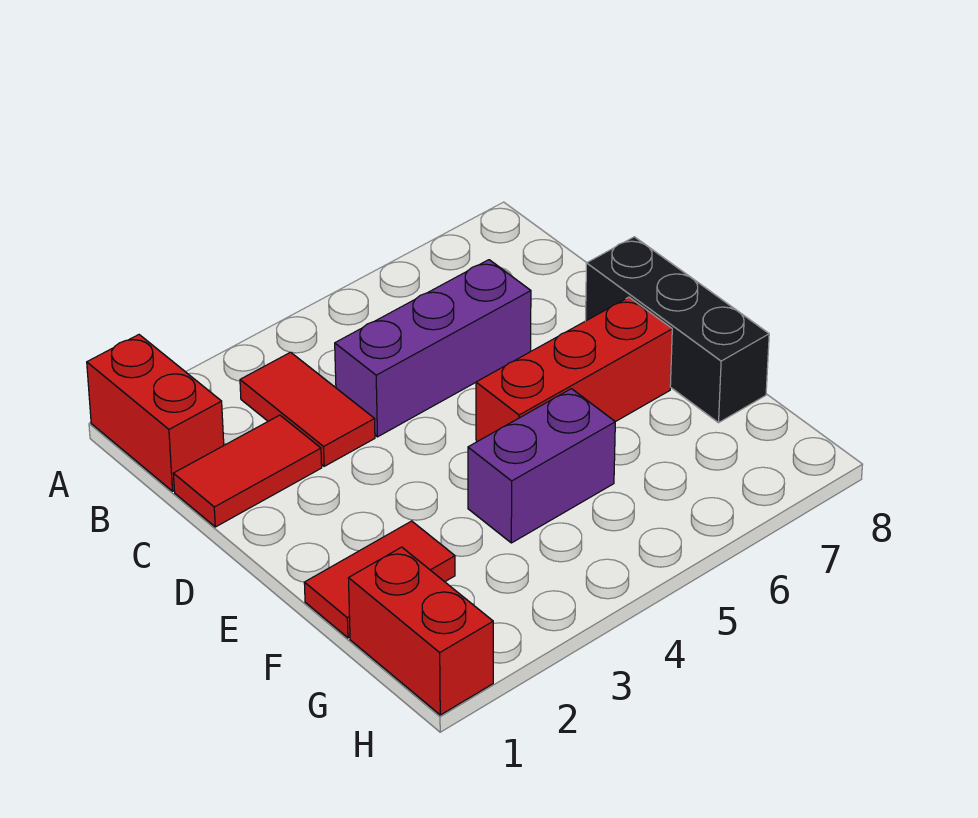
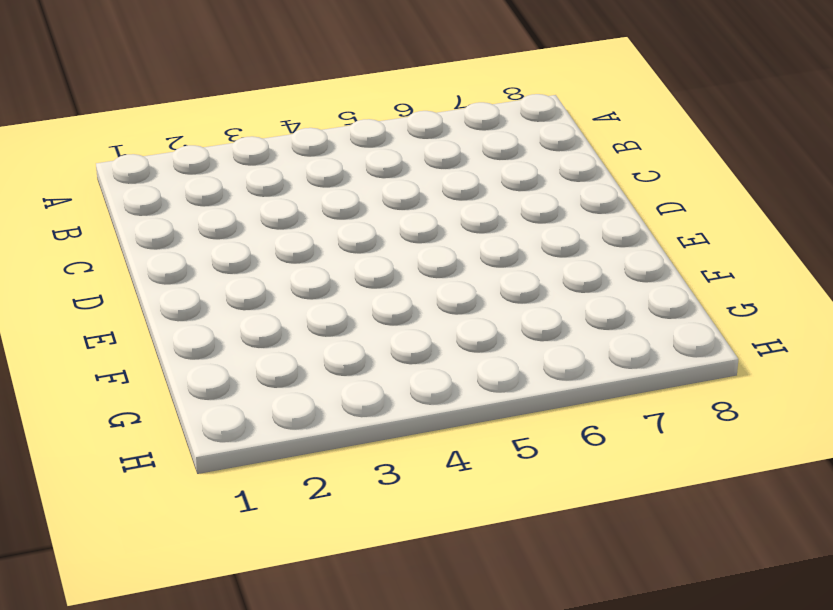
none -> red brick A1:B1 level 1
none -> red tile B3:C3 level 1

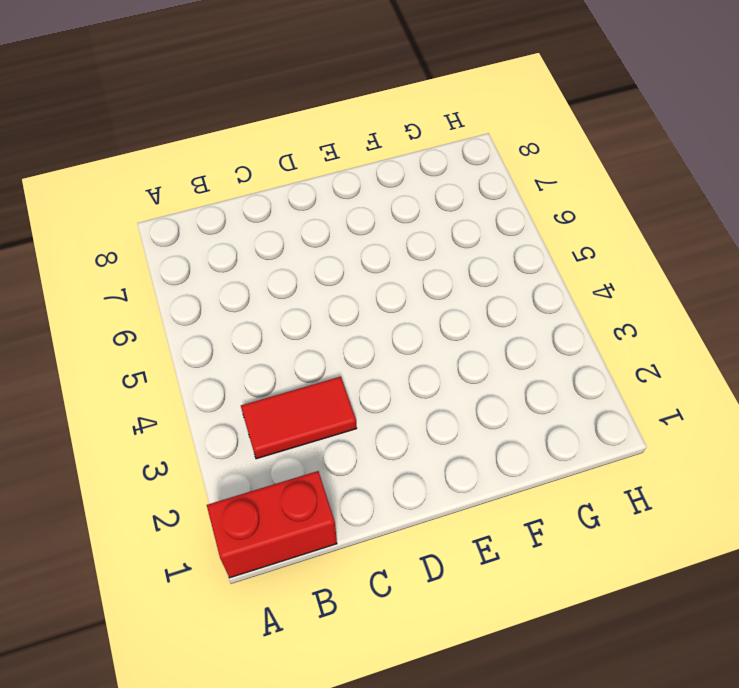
none -> red tile C1:C2 level 1
none -> purple brick C4:C6 level 1

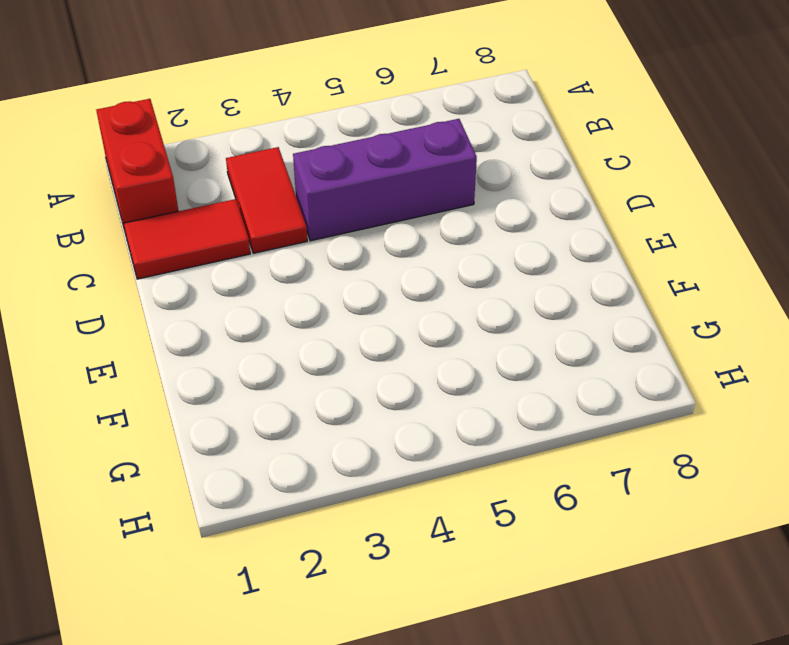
none -> black brick D8:F8 level 1
none -> red brick E5:E7 level 1

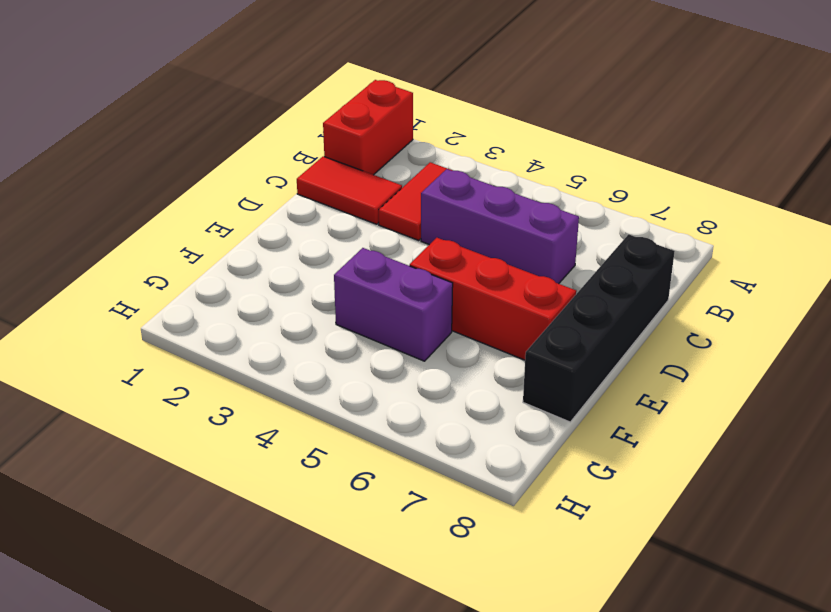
black brick C8:F8 level 1 -> black brick D8:F8 level 1
none -> red tile F1:F2 level 1
none -> red brick G1:H1 level 1

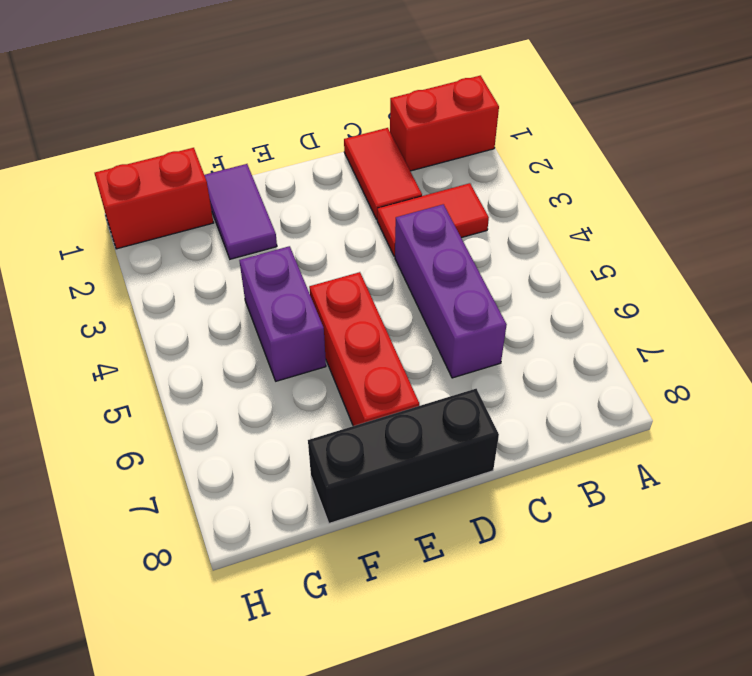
purple tile F1:F2 level 1 -> red tile F1:F2 level 1

